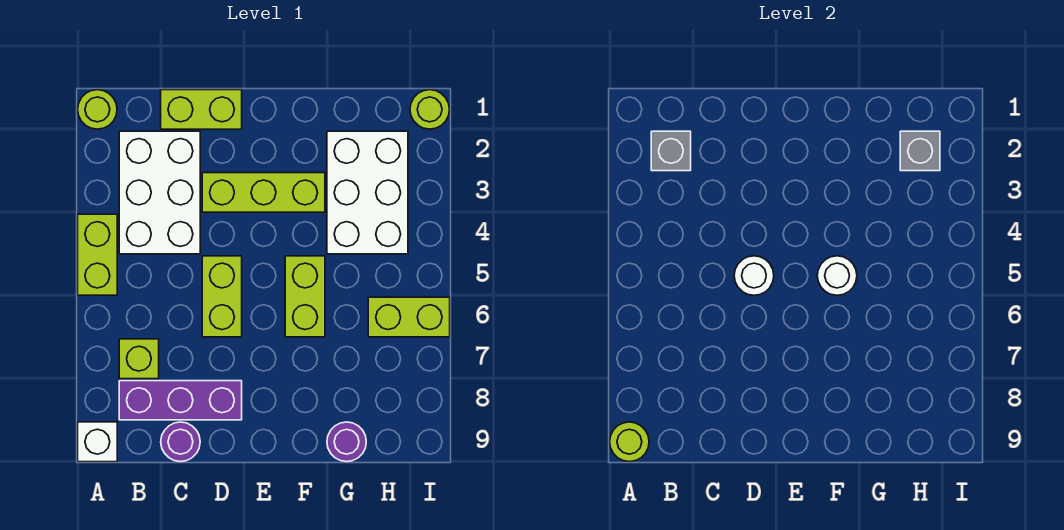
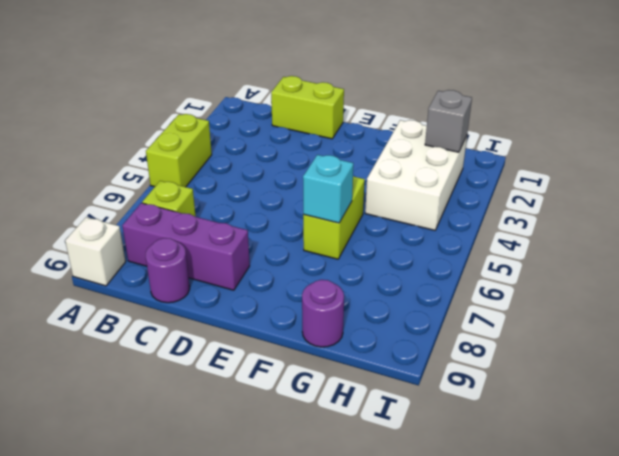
cyan brick F6 level 2 -> none
none -> lime round brick A1 level 1
none -> white brick B2:C4 level 1
none -> lime brick D3:F3 level 1

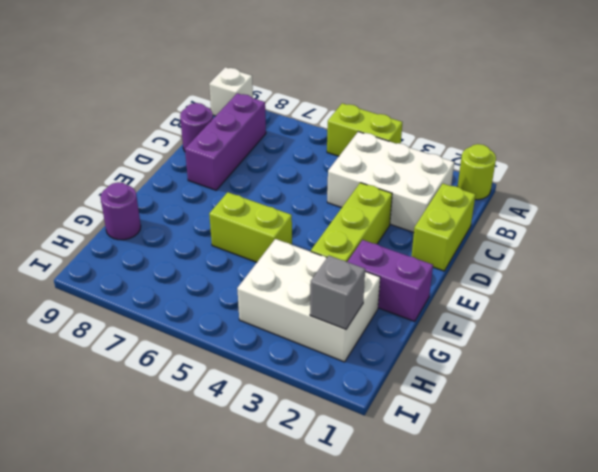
purple brick F1:F2 level 1 -> none
none -> lime brick B7 level 1
none -> lime brick D5:D6 level 1
none -> lime brick H6:I6 level 1

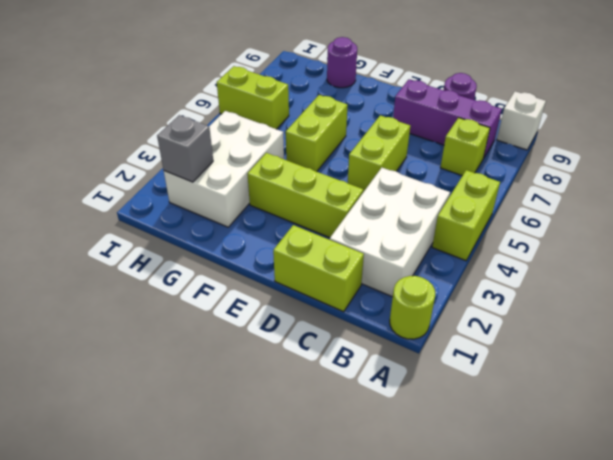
none -> lime round brick I1 level 1
none -> lime round brick A9 level 2
none -> grey brick B2 level 2

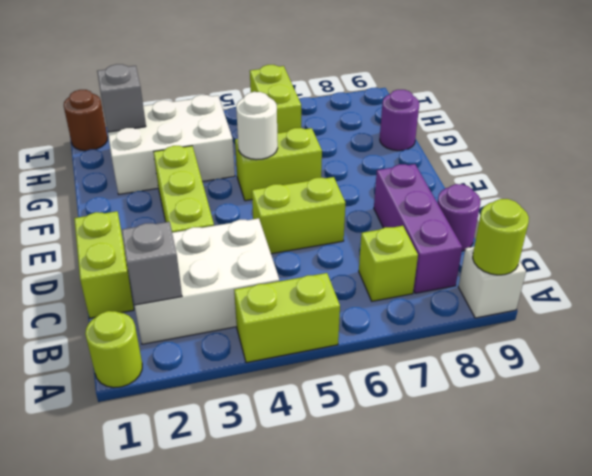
brown round brick I1 level 1 -> lime round brick I1 level 1
none -> white round brick D5 level 2

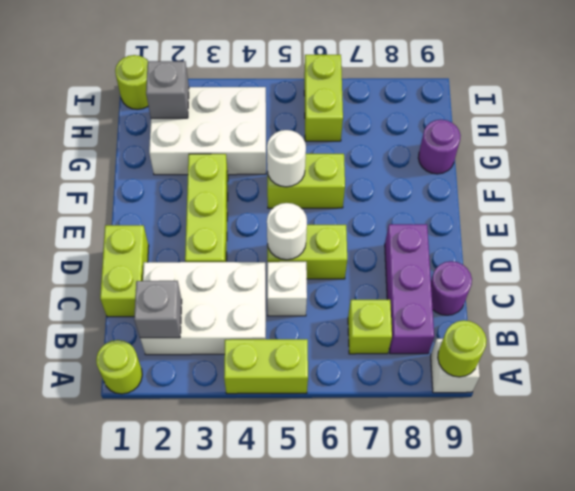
white brick C5 level 1 -> none

